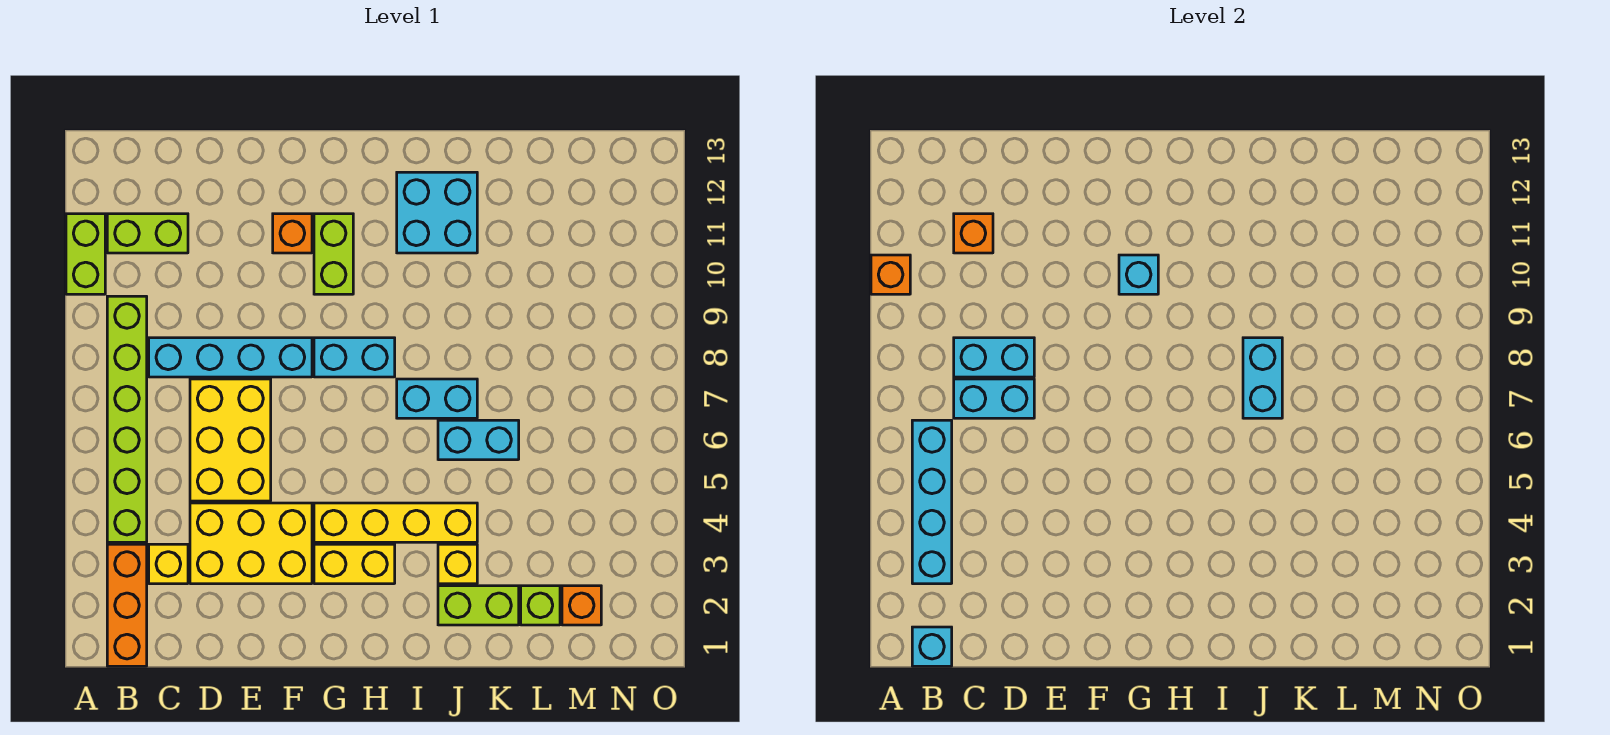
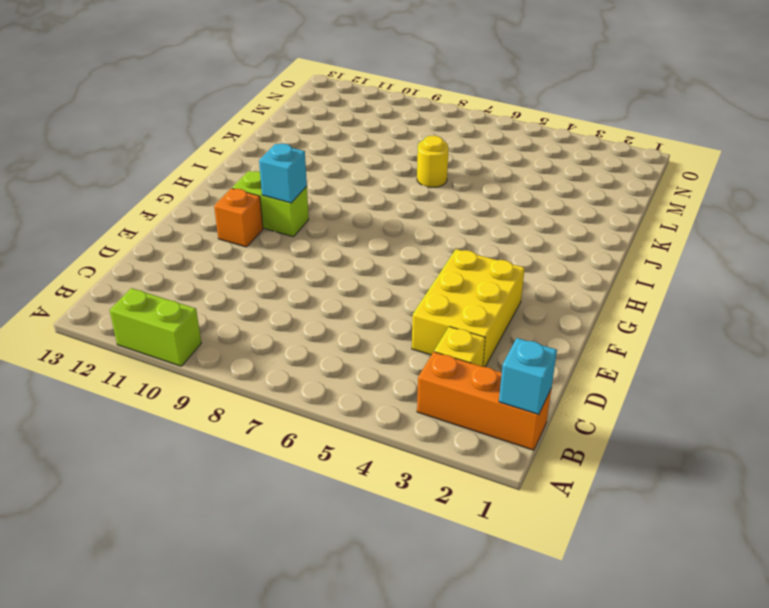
yellow round brick K7 level 1 -> none
none -> lime brick B4:B9 level 1
none -> lime brick B11:C11 level 1
none -> cyan brick C8:F8 level 1

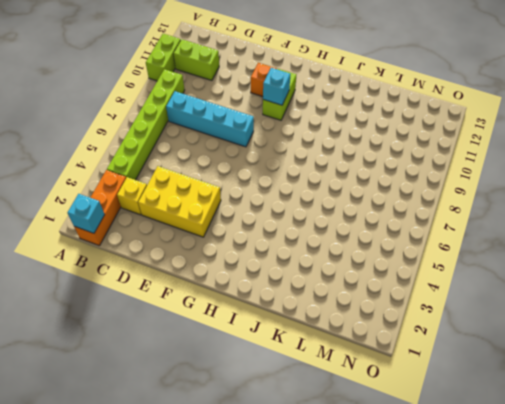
none -> yellow brick D5:E7 level 1
none -> yellow brick G3:H3 level 1
none -> yellow brick G4:J4 level 1

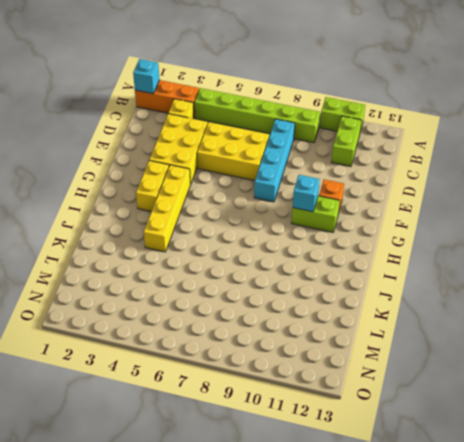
none -> cyan brick G8:H8 level 1
none -> cyan brick I7:J7 level 1
none -> cyan brick I11:J12 level 1

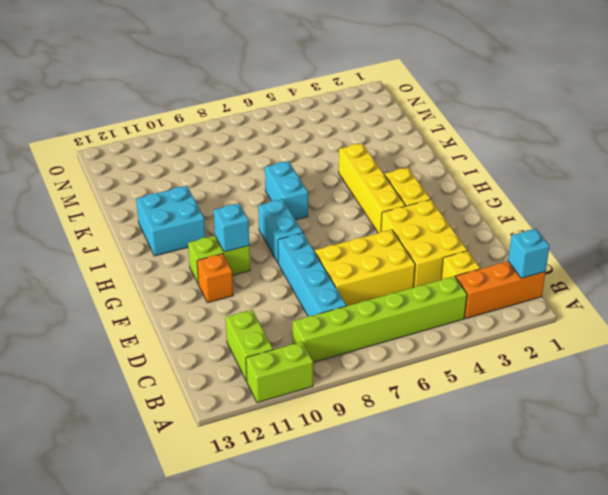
none -> lime brick J2:K2 level 1
none -> yellow brick J3 level 1
none -> cyan brick J6:K6 level 1

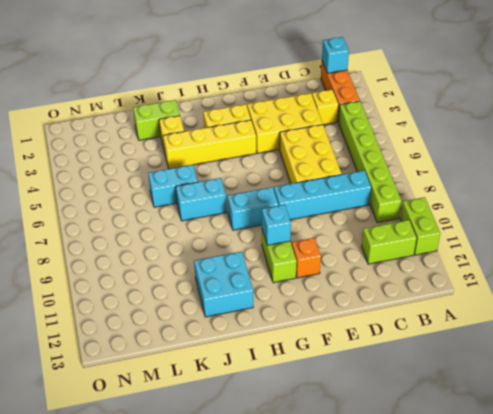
none -> lime brick L2 level 1
none -> orange brick M2 level 1
none -> orange brick A10 level 2

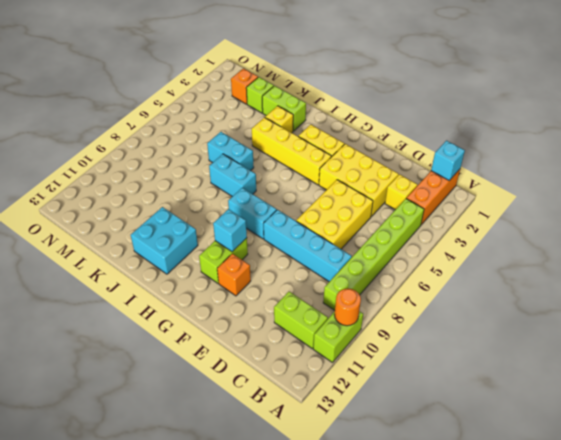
orange round brick A10 level 2 -> orange brick A10 level 2
none -> cyan brick B3:B6 level 2
none -> cyan brick C7:D7 level 2
none -> cyan brick C8:D8 level 2

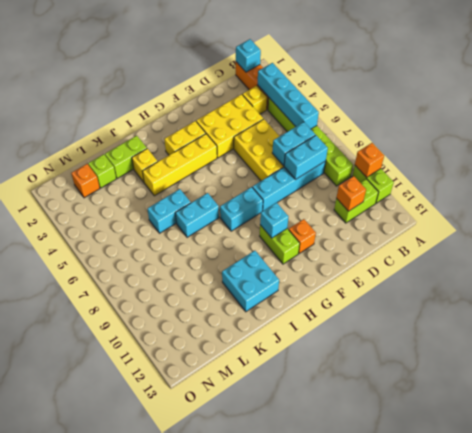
none -> cyan brick J7:J8 level 2

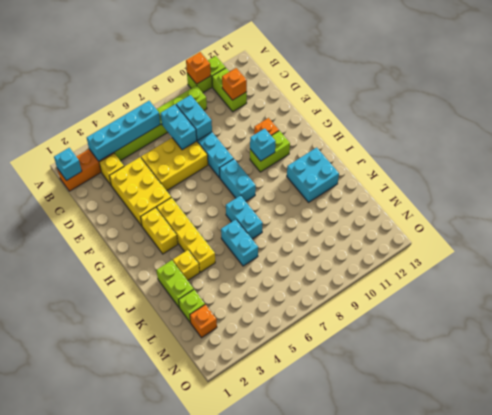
none -> cyan brick J7:J8 level 2

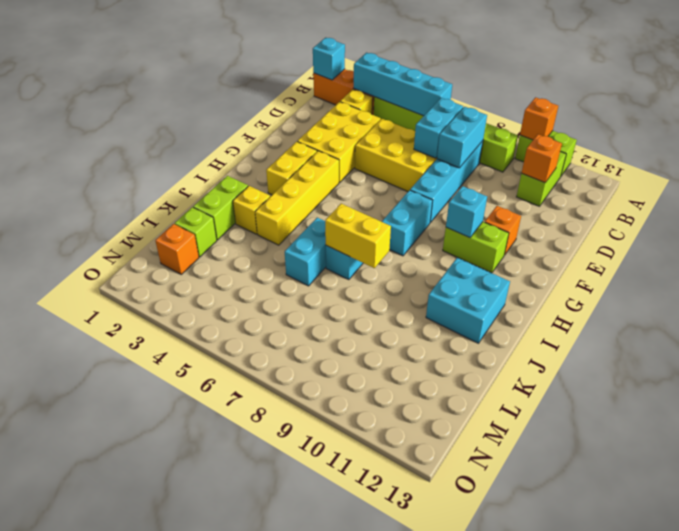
yellow brick J7:J8 level 2 -> cyan brick J7:J8 level 2

